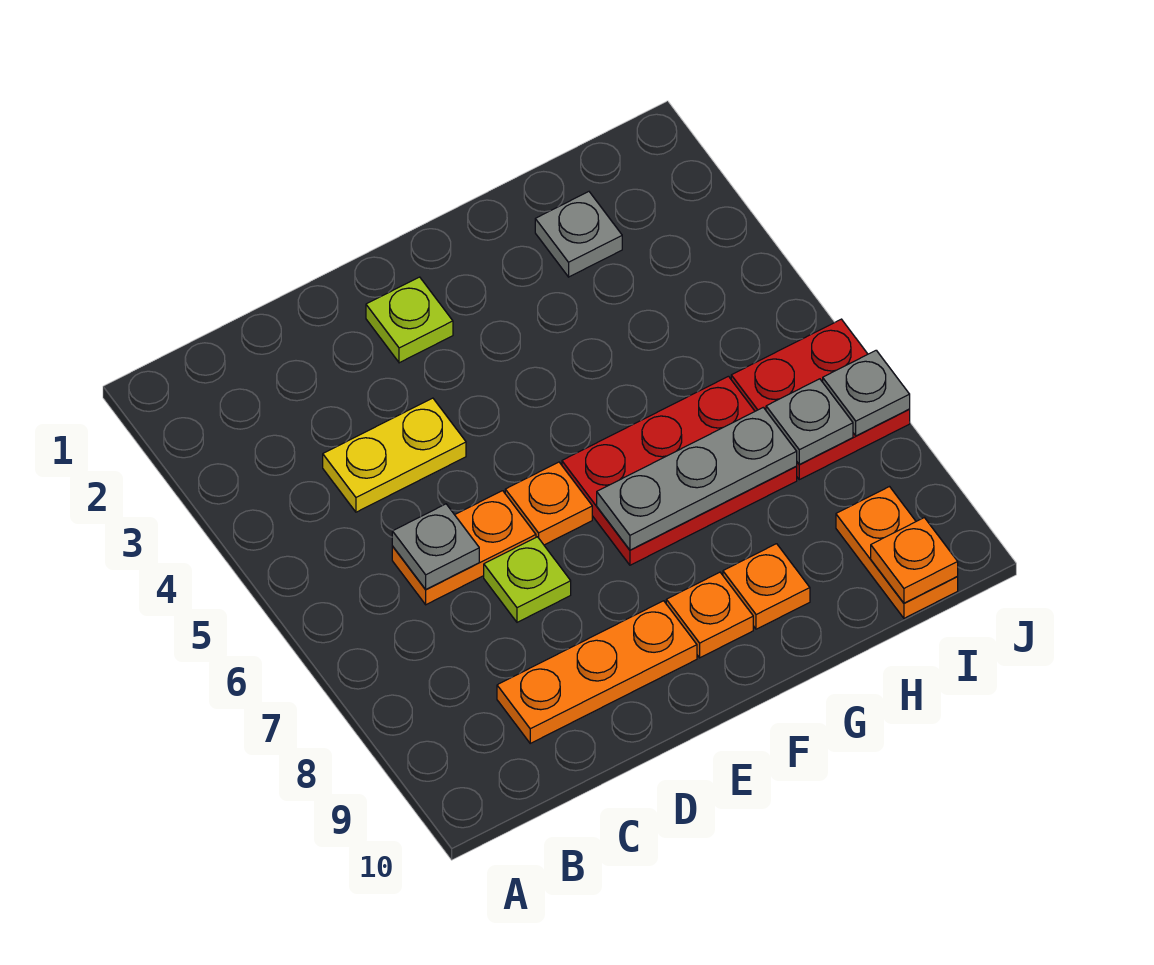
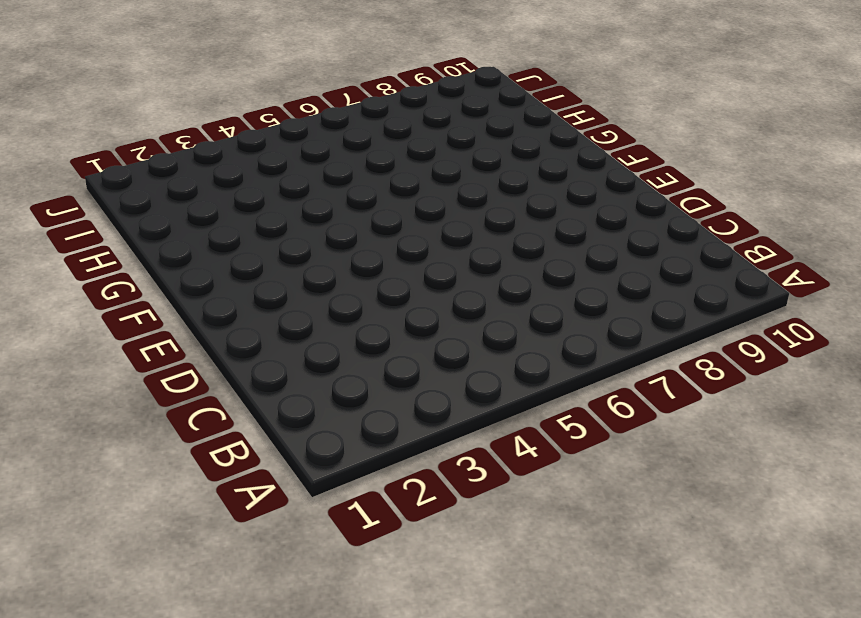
none -> yellow plate C4:D4 level 1
none -> orange plate C6:D6 level 1
none -> orange plate C9:E9 level 1

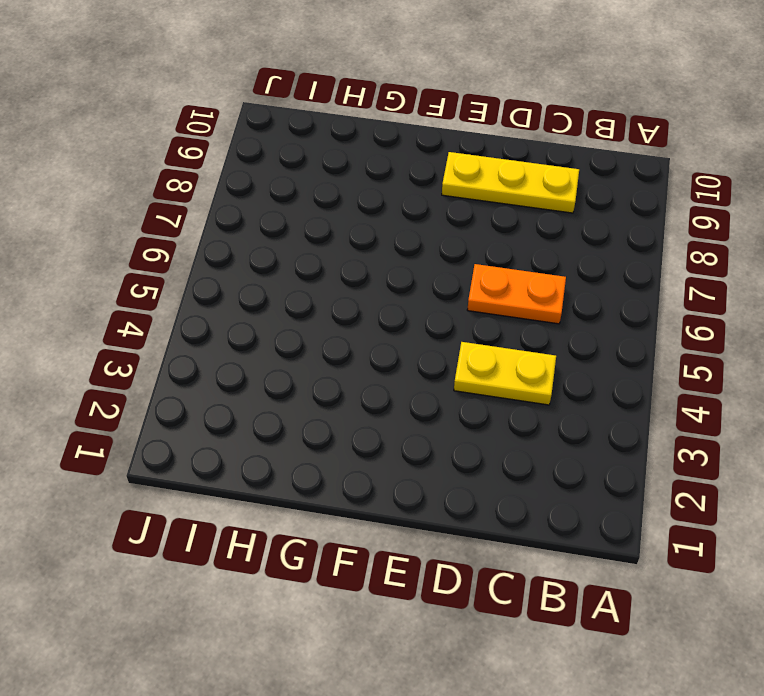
yellow plate C9:E9 level 1 -> orange plate C9:E9 level 1
none -> lime plate D7 level 1
none -> lime plate E2 level 1
none -> orange plate E6 level 1

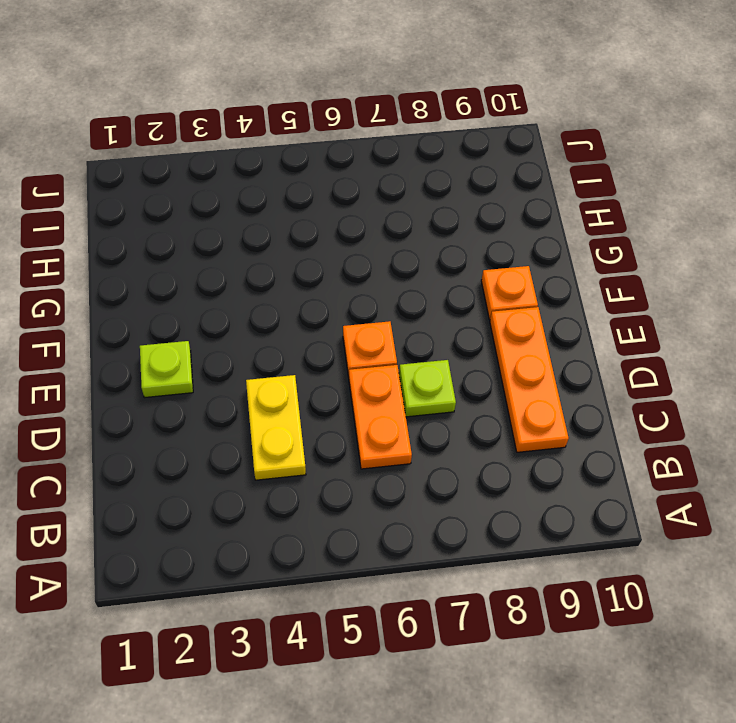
none -> red plate F6:H7 level 1
none -> orange plate G9 level 1
none -> grey plate H2 level 1

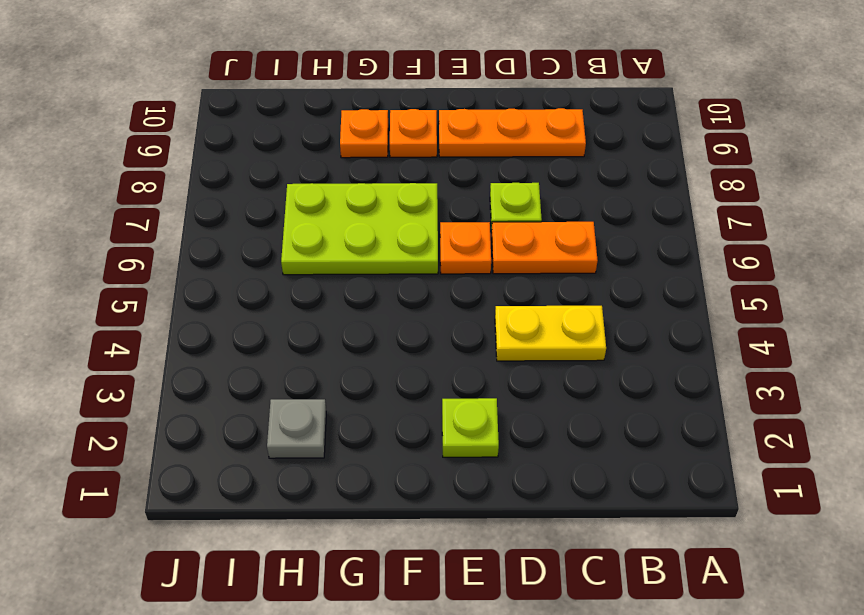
lime plate F6:H7 level 1 -> red plate F6:H7 level 1
none -> red plate I6:J7 level 1
none -> orange plate I9:I10 level 1
none -> grey plate C6 level 2

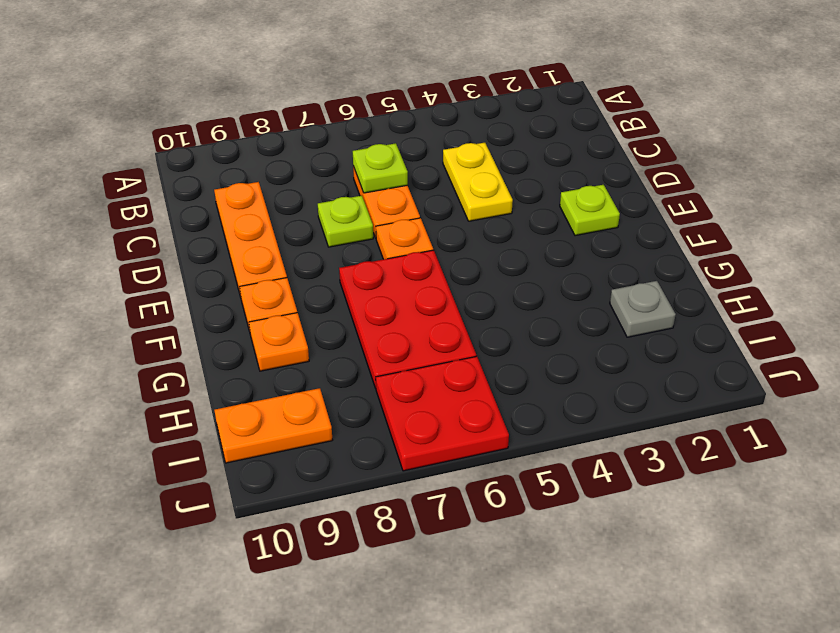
lime plate C6 level 2 -> grey plate C6 level 2
none -> grey plate F7:H7 level 2
none -> grey plate I7 level 2
none -> orange plate I10 level 2

